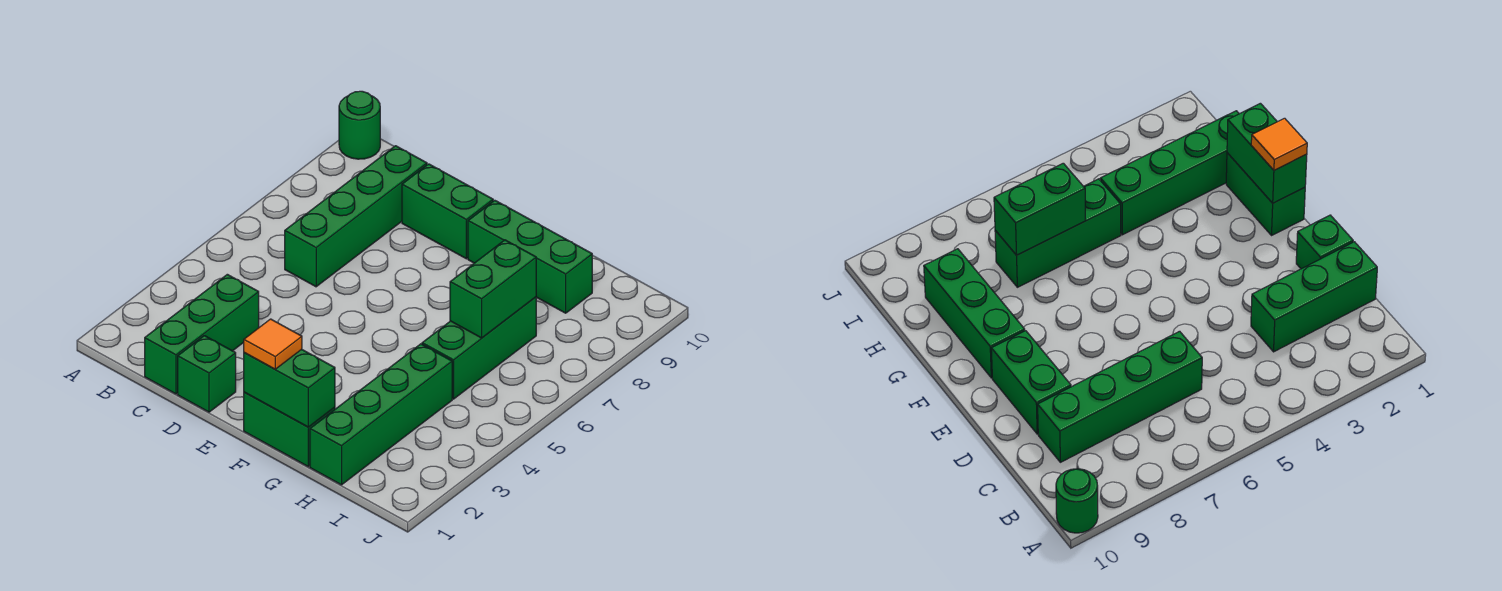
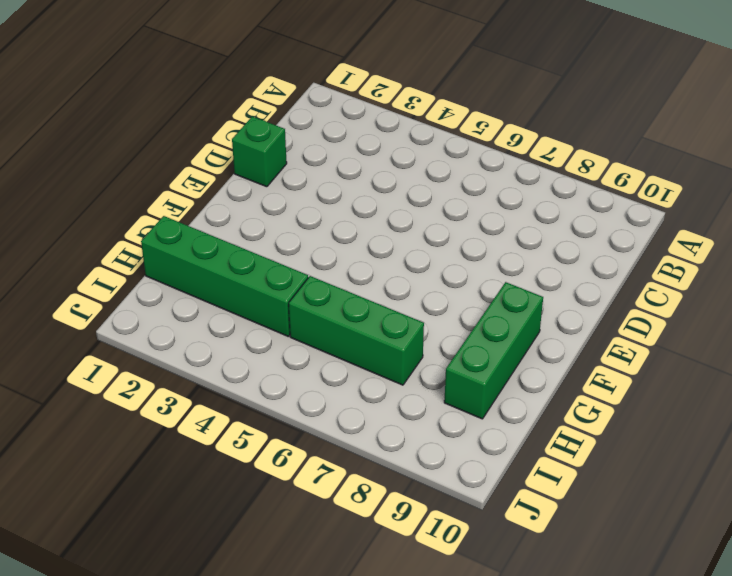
none -> green round brick A10 level 1
none -> green brick C1:C3 level 1
none -> green brick C6:C9 level 1

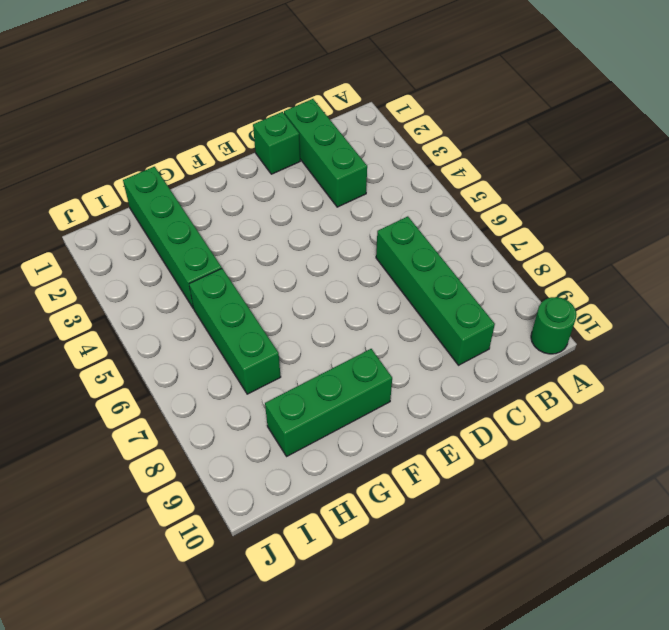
none -> green brick D9:E9 level 1
none -> green brick F1:G1 level 1
none -> green brick F1:G1 level 2

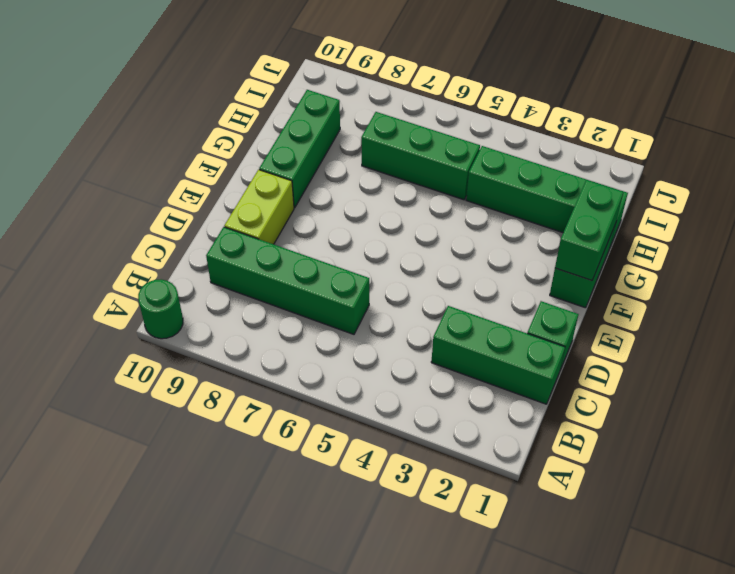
lime brick D9:E9 level 1 -> green brick D9:E9 level 1
none -> green brick H6:H7 level 2
none -> orange tile F1 level 3

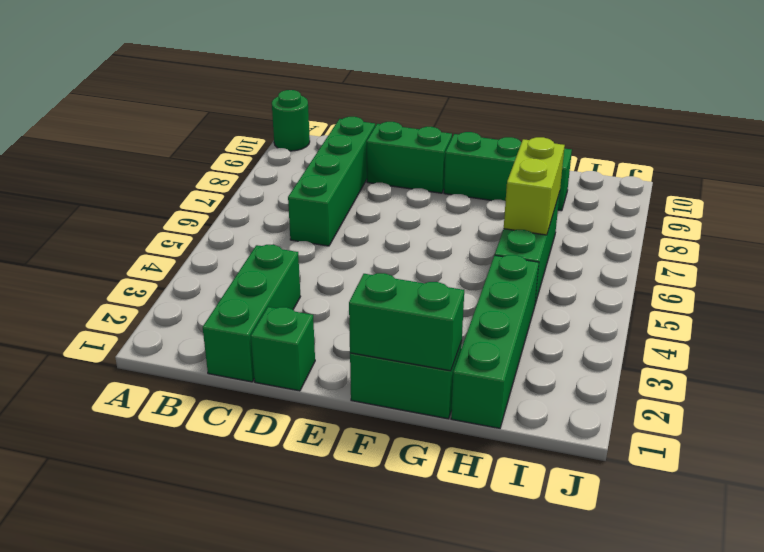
lime brick H6:H7 level 2 -> green brick H6:H7 level 2
none -> orange tile F1 level 3

